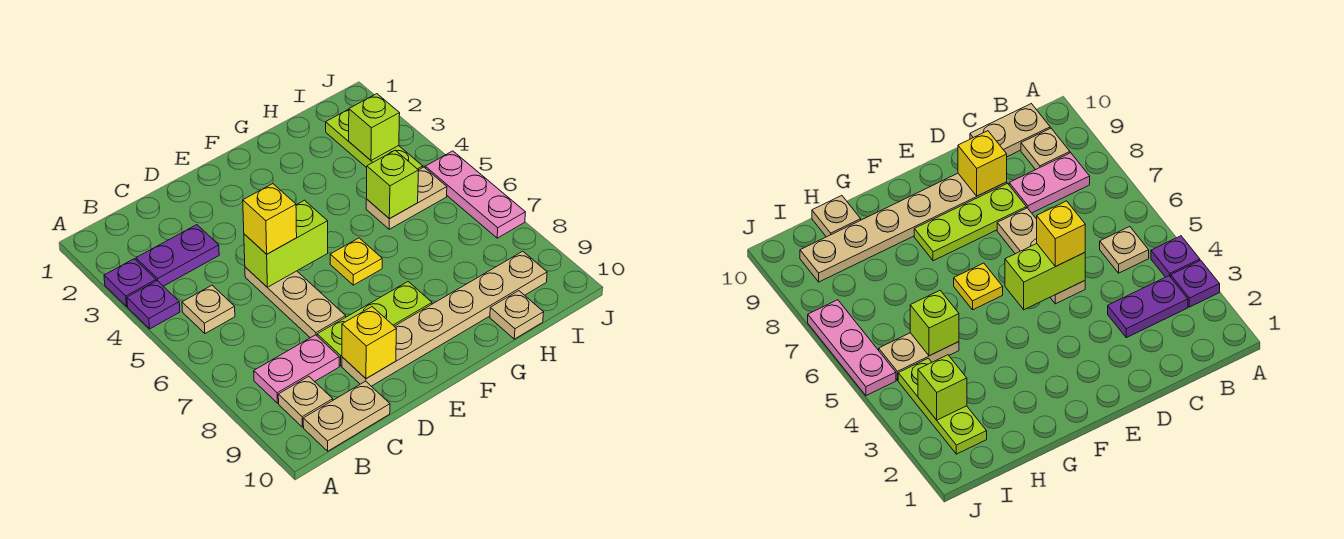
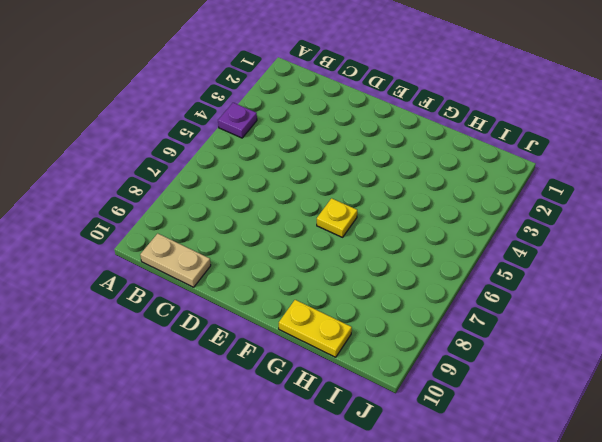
yellow plate G10:H10 level 1 -> tan plate H10 level 1
none -> purple plate A3 level 1
none -> purple plate B3:C3 level 1
none -> tan plate B5 level 1

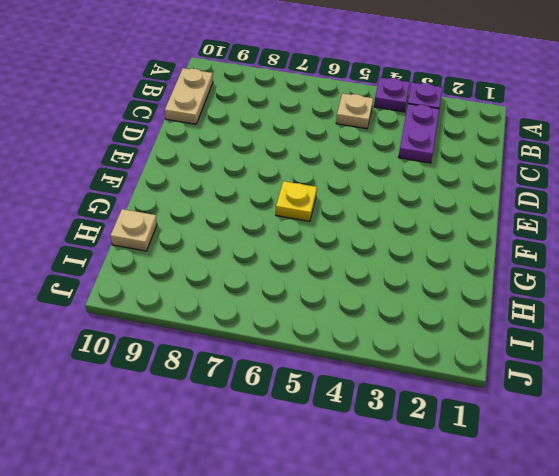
none -> pink plate B8:C8 level 1
none -> tan plate B9 level 1
none -> tan plate D5:D7 level 1

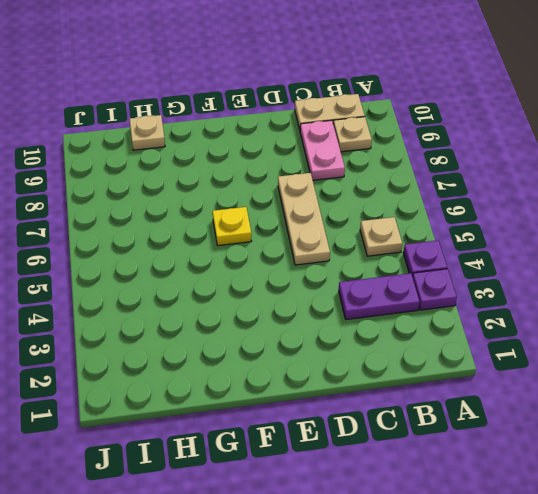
pink plate C8:C9 level 1 -> pink plate B8:C8 level 1
none -> lime plate D8:F8 level 1
none -> tan plate D9:I9 level 1
none -> tan plate H5:I5 level 1

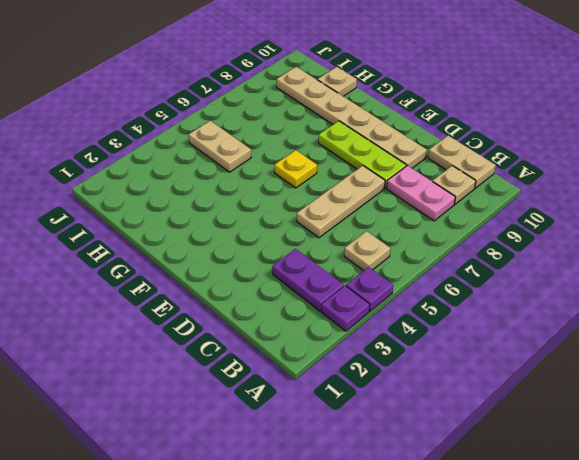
none -> lime plate I2:I4 level 1
none -> pink plate J5:J7 level 1
none -> lime brick D5:E5 level 2

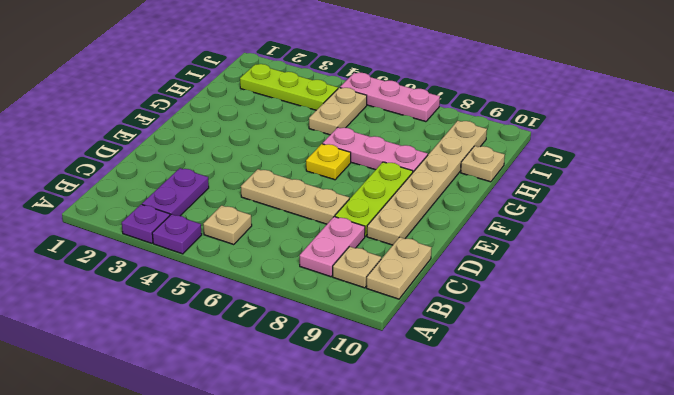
pink plate G6:G8 level 1 -> none
none -> lime brick D5:E5 level 2
none -> yellow brick D9 level 2
none -> lime brick H5 level 2

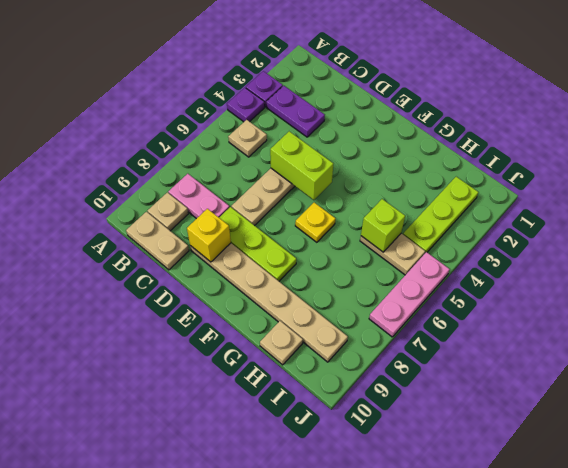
none -> lime brick I3 level 2
none -> yellow brick D5 level 3

